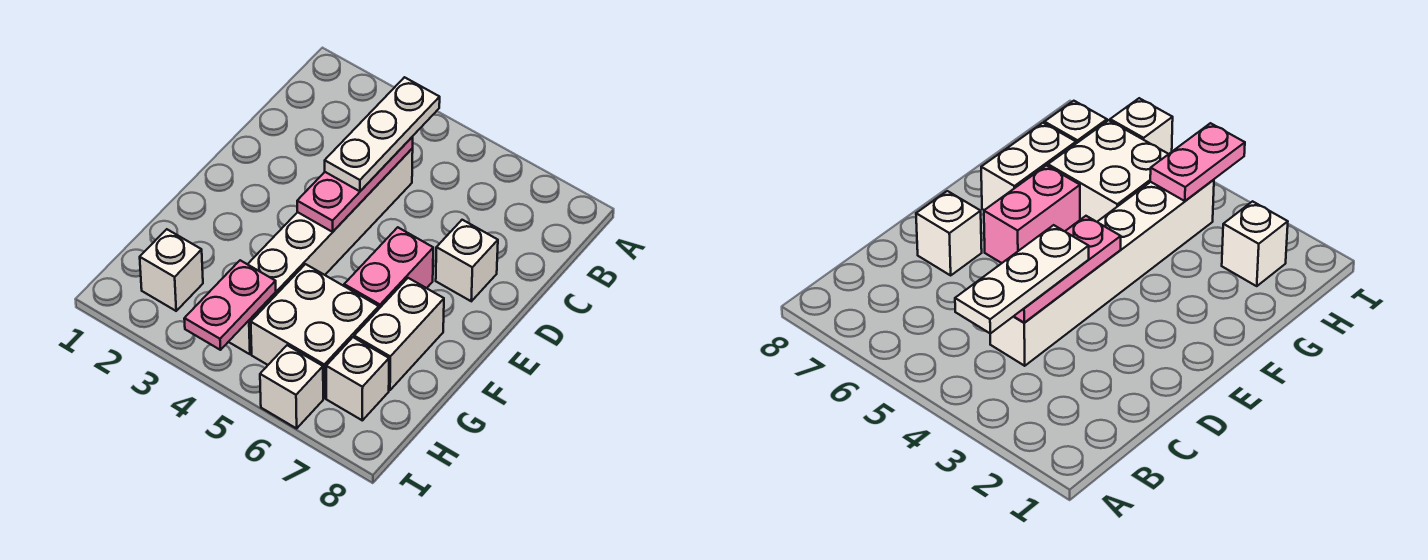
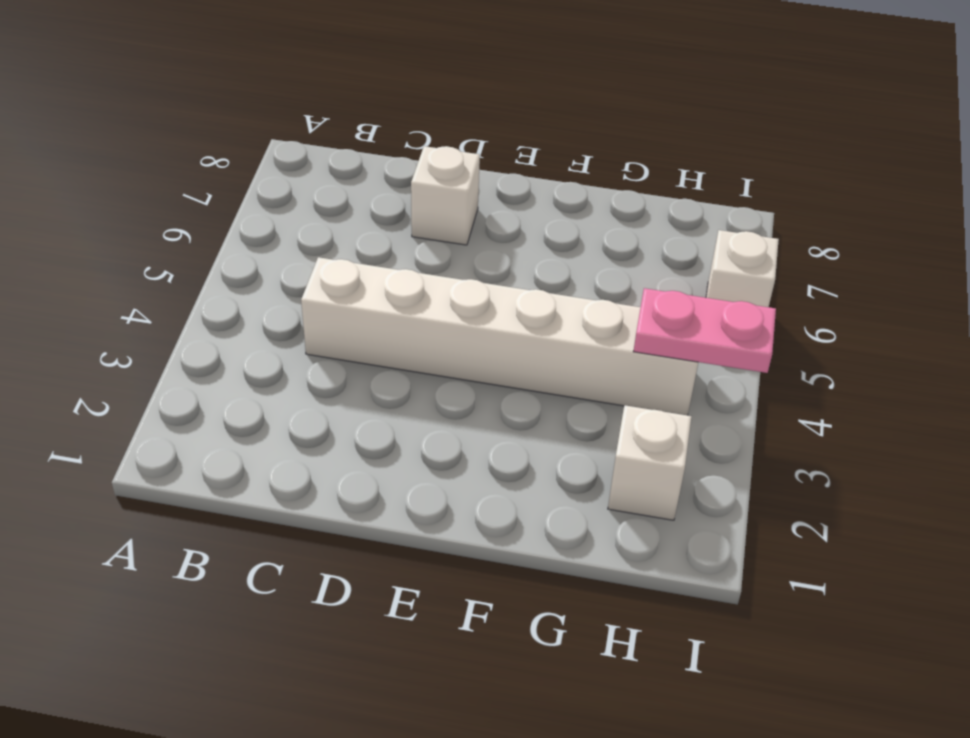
none -> pink brick E6:F6 level 1
none -> white brick F7:G7 level 1

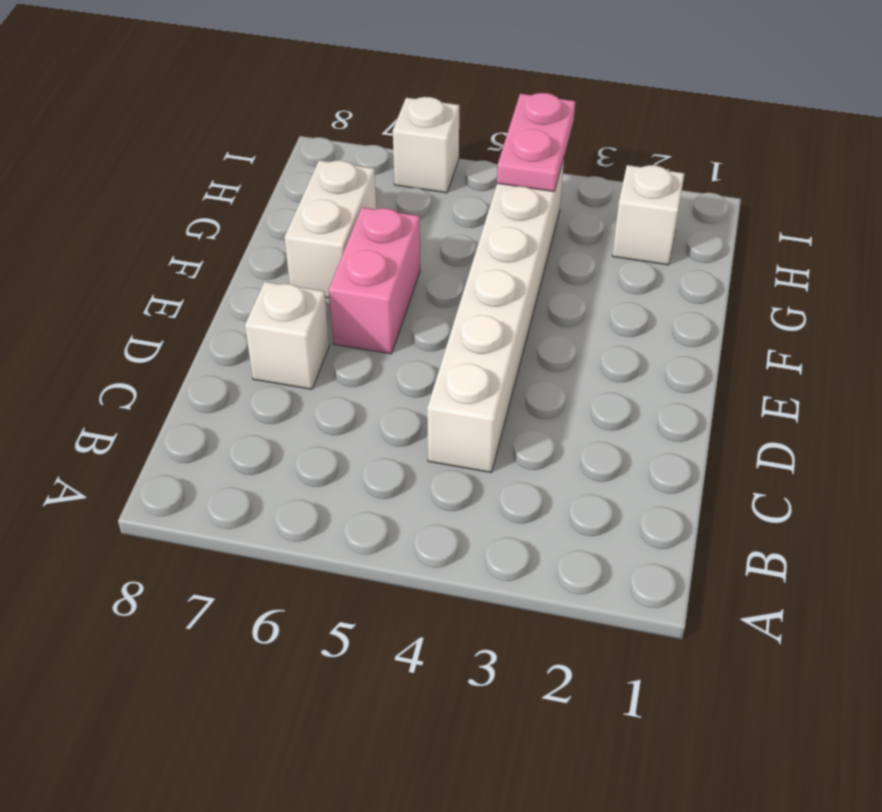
none -> white brick G5:H6 level 1
none -> white brick H7 level 1

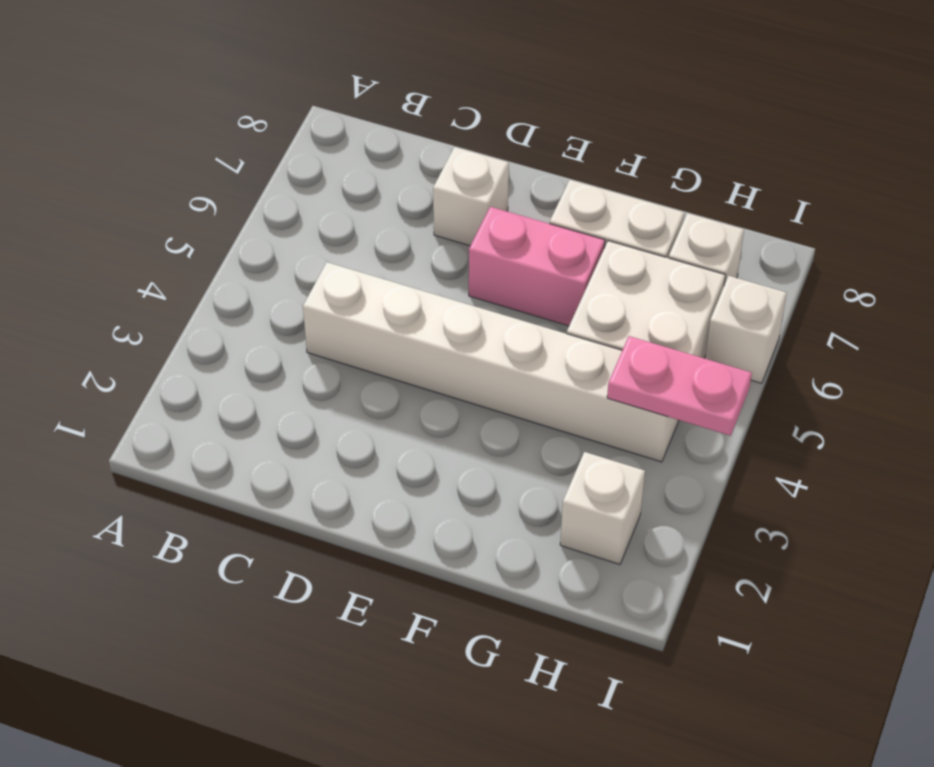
none -> pink plate C4:E4 level 2
none -> white plate B4:D4 level 3

